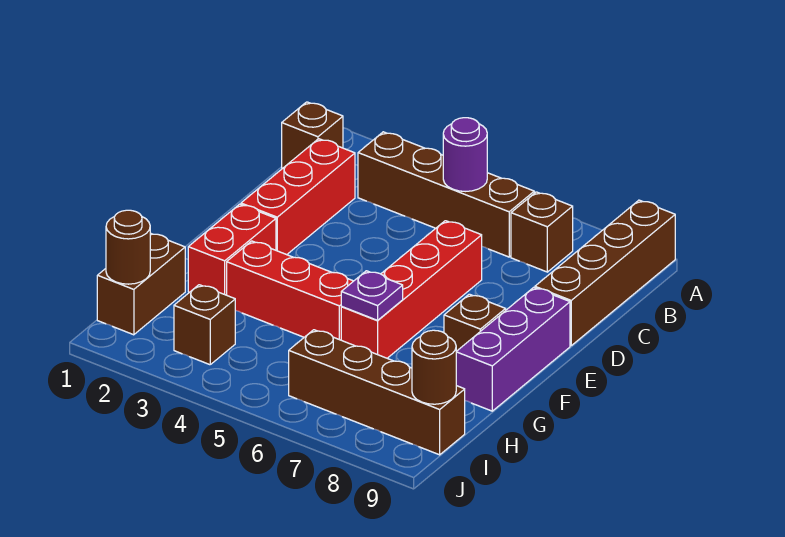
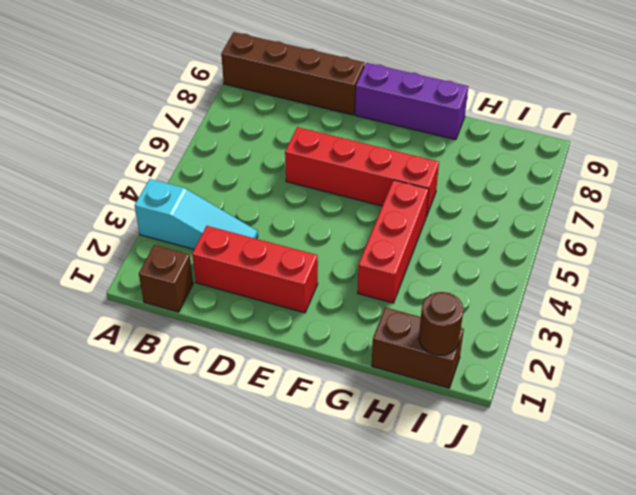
cyan slope A3:C3 level 1 top A -> brown brick B3:B6 level 1
none -> brown brick B7 level 1
none -> red brick F2:G2 level 1
none -> brown brick F8 level 1

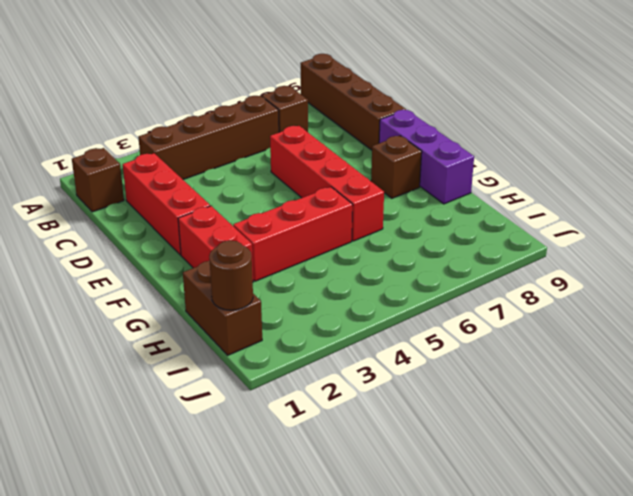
none -> brown brick I3 level 1
none -> brown brick I6:I9 level 1
none -> purple round brick B5 level 2

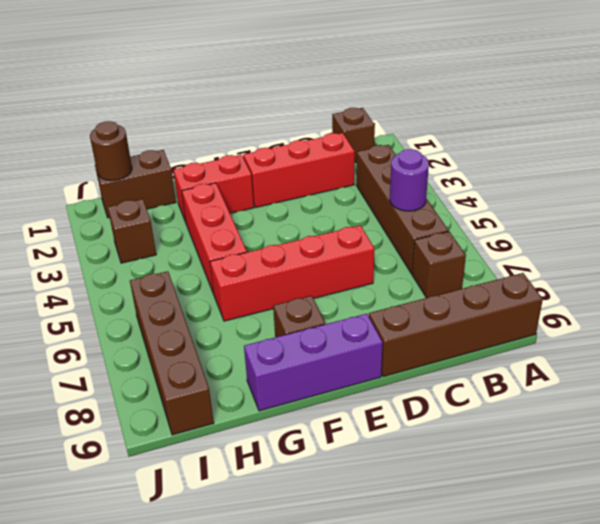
none -> purple plate G6 level 2
none -> brown round brick I9 level 2

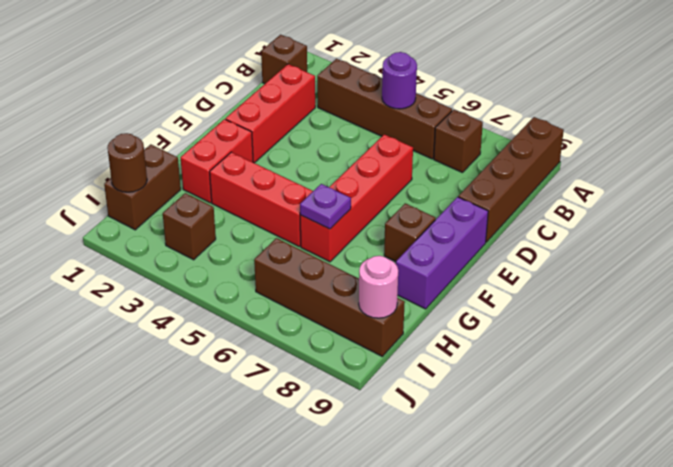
pink round brick I9 level 2 -> brown round brick I9 level 2

